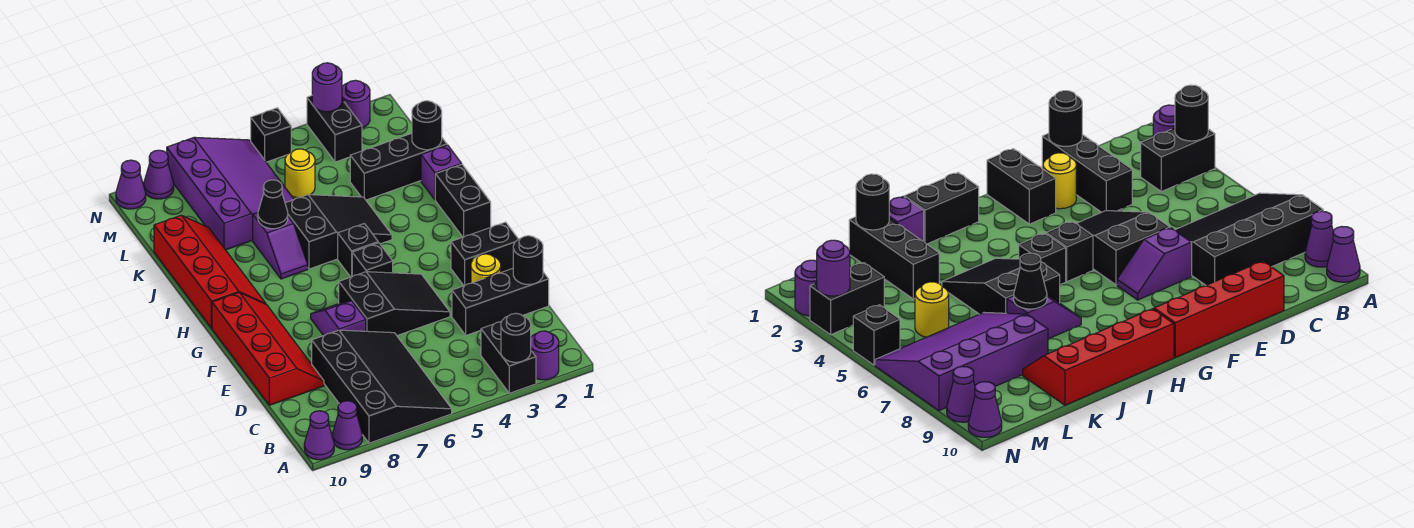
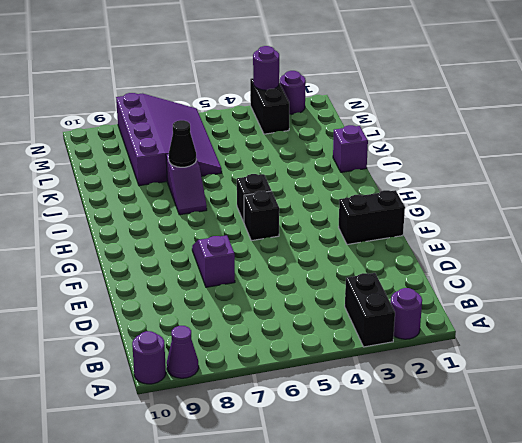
purple round brick A10 level 1 -> purple cone A10 level 1
none -> black slope A6:D8 level 1 top 8
none -> black brick D1:D3 level 1
none -> red slope D9:G10 level 1 top 10
none -> yellow round brick E2 level 1

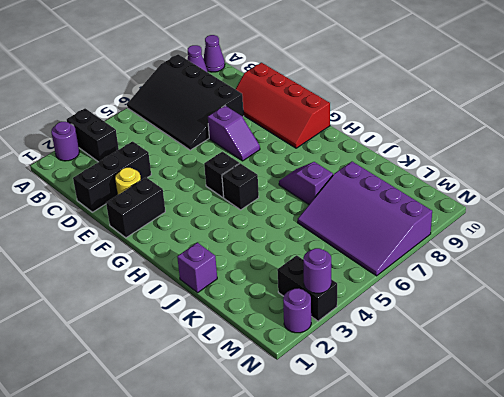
none -> black slope E4:F6 level 1 top 6
none -> black brick H1:I1 level 1
none -> red slope H9:K10 level 1 top 10
none -> black slope I4:J6 level 1 top 6

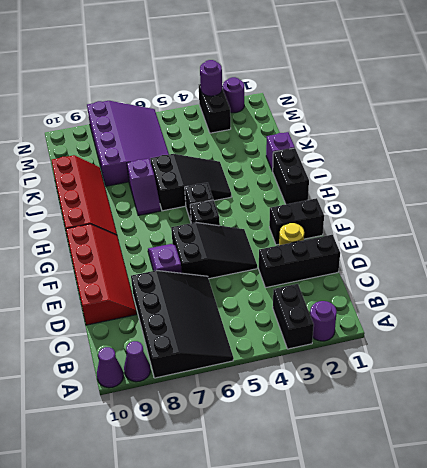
none -> black brick K1:K3 level 1
none -> yellow round brick L5 level 1
none -> black brick N5 level 1
none -> purple cone N9 level 1

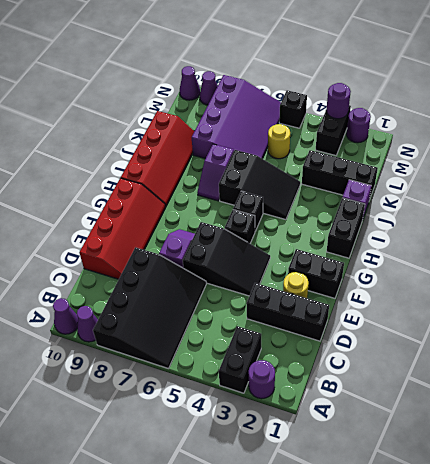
none -> black round brick A3 level 2
none -> black round brick D1 level 2
none -> black cone J7 level 2
none -> black round brick K1 level 2

